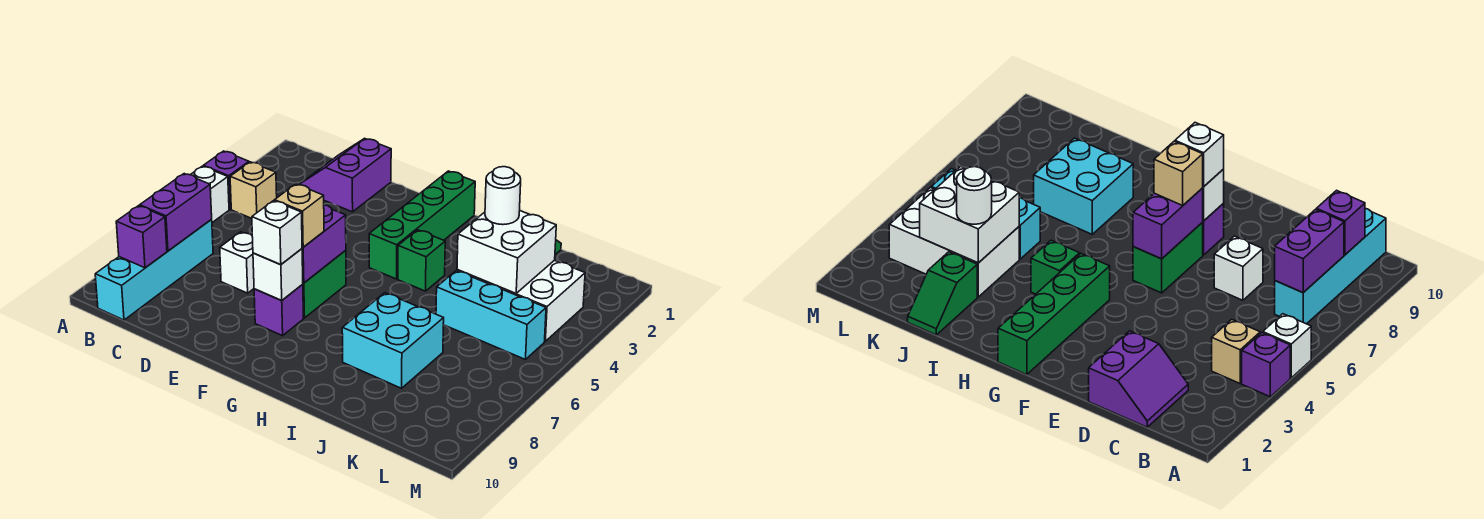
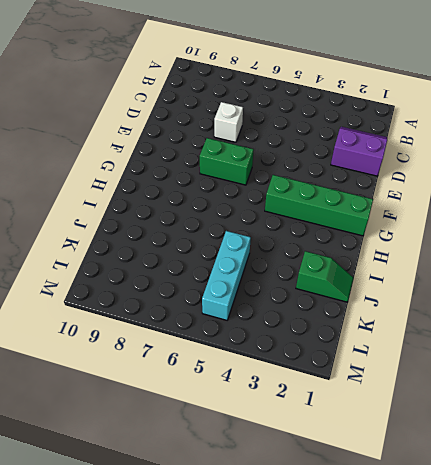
none -> purple brick A4 level 1
none -> white brick A5 level 1
none -> tan brick B4 level 1

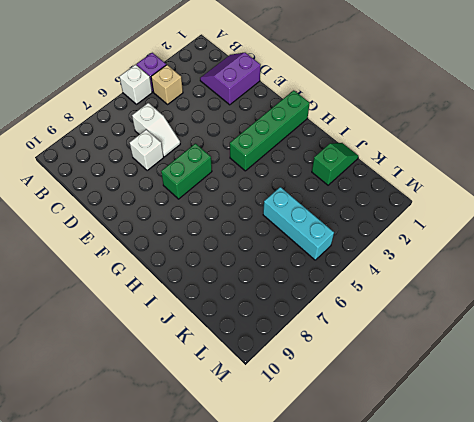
white slope C6:D6 level 1 top C -> none
none -> cyan brick B7:B10 level 1
none -> purple brick F8 level 1
none -> green brick H4 level 1

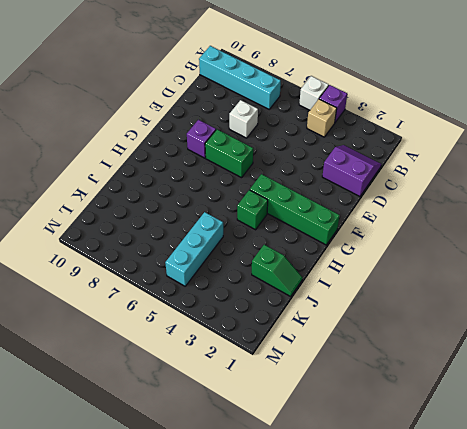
none -> cyan brick I7:J8 level 1
none -> white brick J3:L4 level 1
none -> purple brick B7:B8 level 2

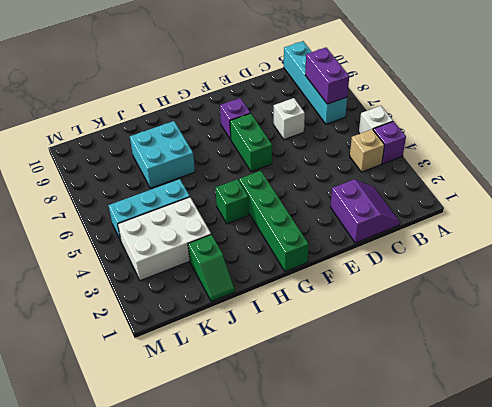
none -> purple brick B9 level 2
none -> purple brick F6:F7 level 2
none -> white brick F8 level 2

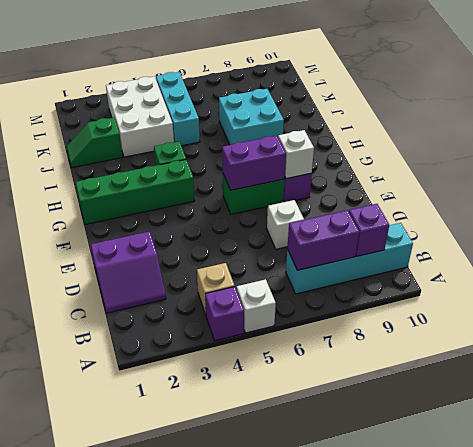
none -> white brick J3:K4 level 2
none -> tan brick F7 level 3
none -> white brick F8 level 3

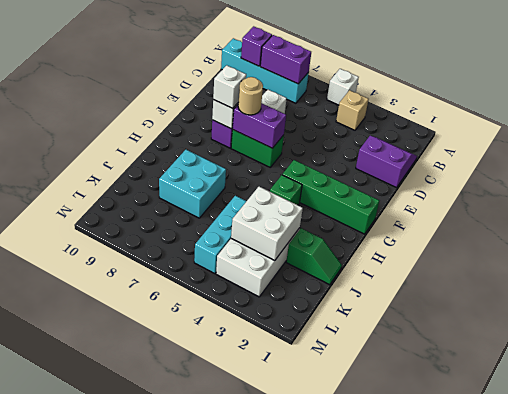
tan round brick F7 level 3 -> tan brick F7 level 3
none -> purple brick A4 level 1
none -> white round brick J3 level 3

